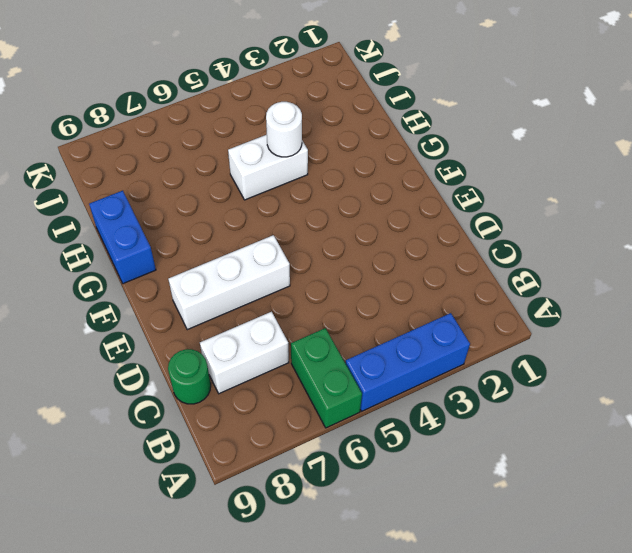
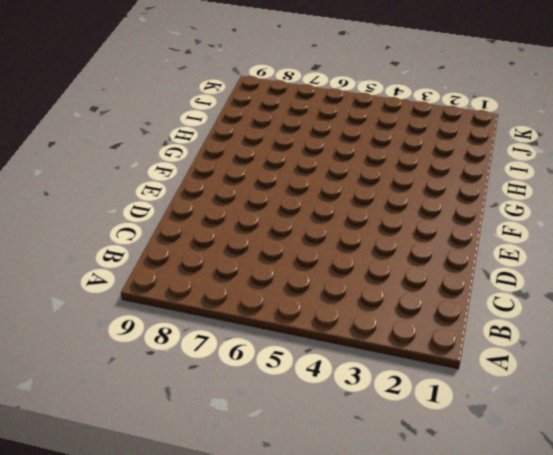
none -> blue brick A3:A5 level 1
none -> green brick A6:B6 level 1

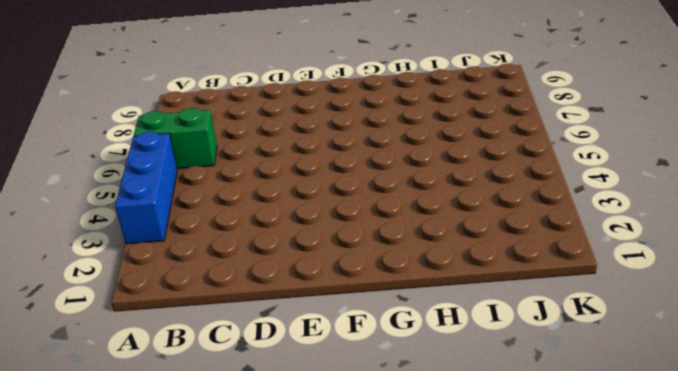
none -> white brick C7:C8 level 1
none -> green round brick C9 level 1

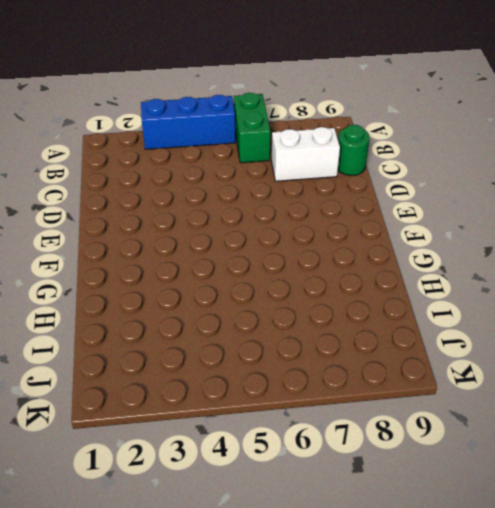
none -> white brick E6:E8 level 1
none -> blue brick G9:H9 level 1

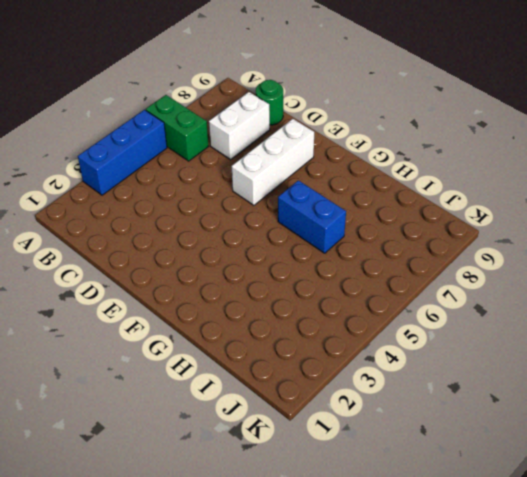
blue brick G6:H6 level 1 -> blue brick G9:H9 level 1
none -> white brick H4:H5 level 1
none -> white round brick H4 level 2

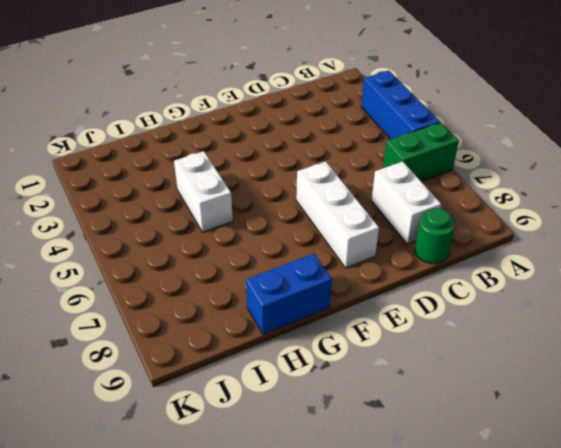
none -> white round brick H4 level 2

